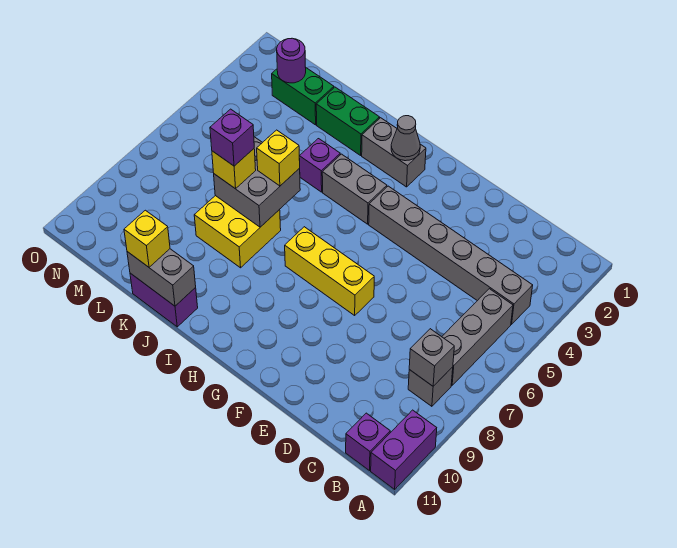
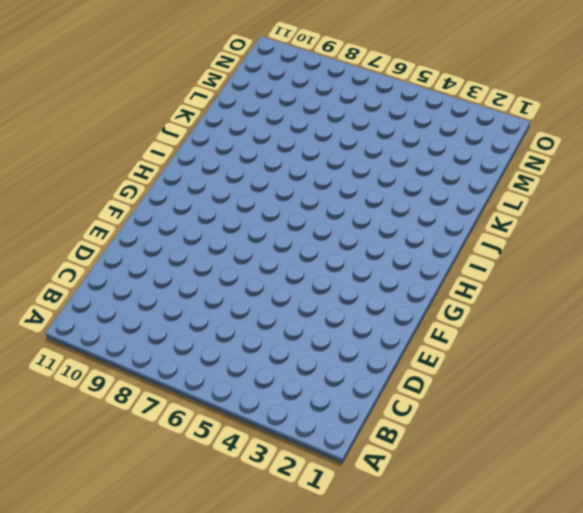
none -> purple brick A10:A11 level 1
none -> grey brick B4:G4 level 1
none -> grey brick B5:B7 level 1

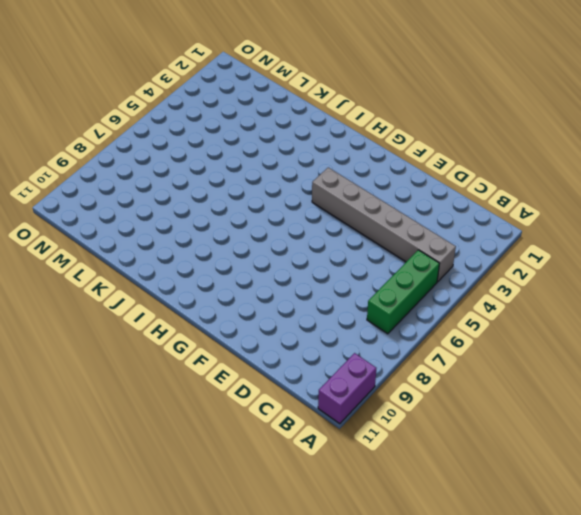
green brick B5:B7 level 1 -> grey brick B5:B7 level 1
none -> grey brick B8 level 1
none -> purple brick B11 level 1
none -> yellow brick F7:H7 level 1

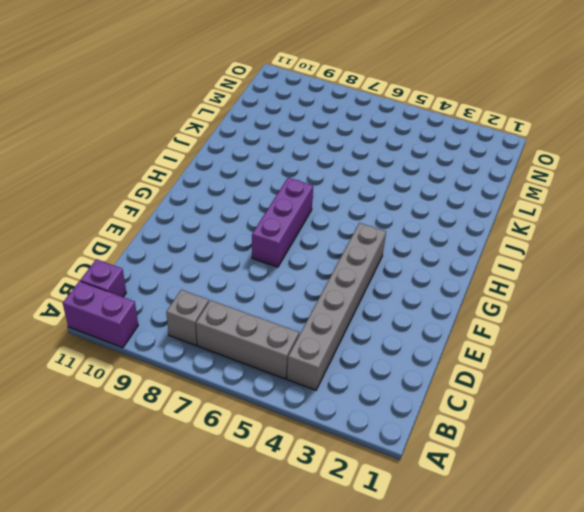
purple brick F7:H7 level 1 -> yellow brick F7:H7 level 1
none -> grey brick H2:I2 level 1
none -> grey brick H4:I4 level 1
none -> green brick J2:K2 level 1

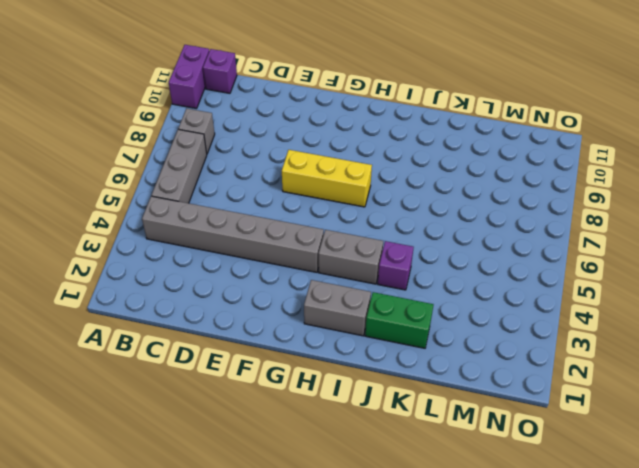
none -> yellow brick J7:K8 level 1
none -> purple brick J11:K11 level 1
none -> green brick L2:M2 level 1

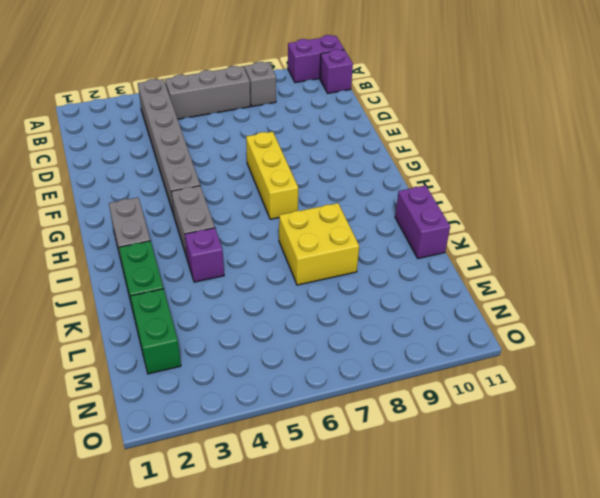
none -> grey brick B8 level 2
none -> grey cone H2 level 2
none -> grey brick J6:K7 level 2

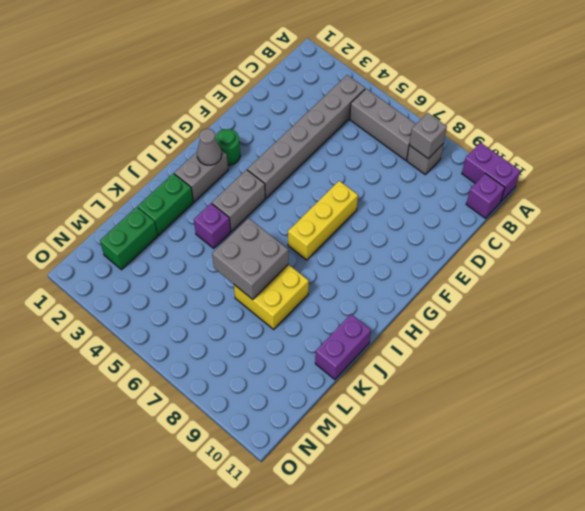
green round brick G2 level 1 -> none
none -> grey brick J11:K11 level 2
none -> purple round brick M2 level 2
none -> yellow brick J6 level 3

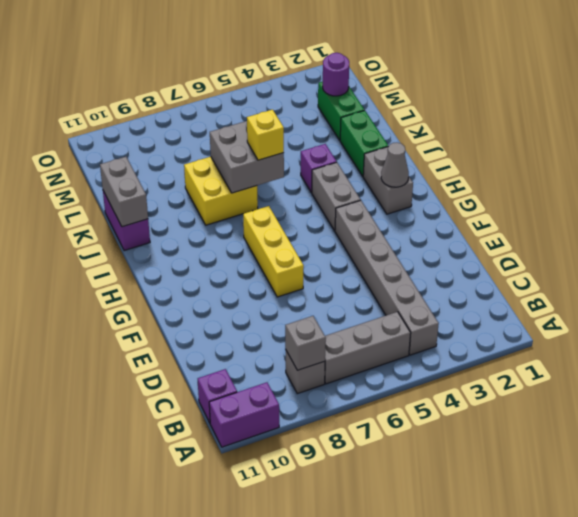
none -> yellow brick K7 level 3
none -> yellow brick K11 level 3
none -> purple brick K7 level 4

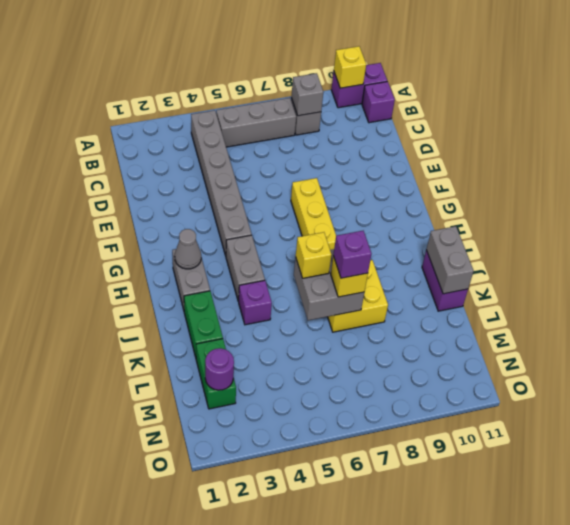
yellow brick A10 level 2 -> yellow brick K11 level 3

